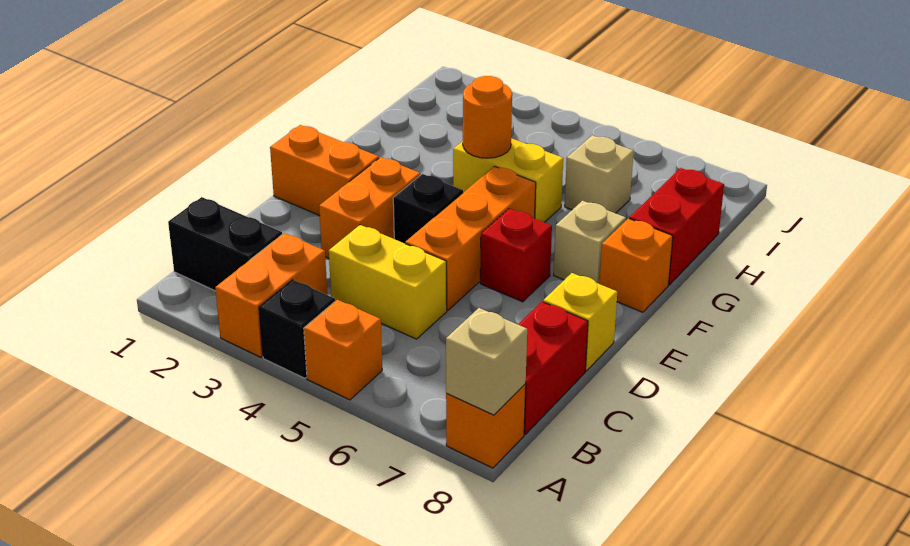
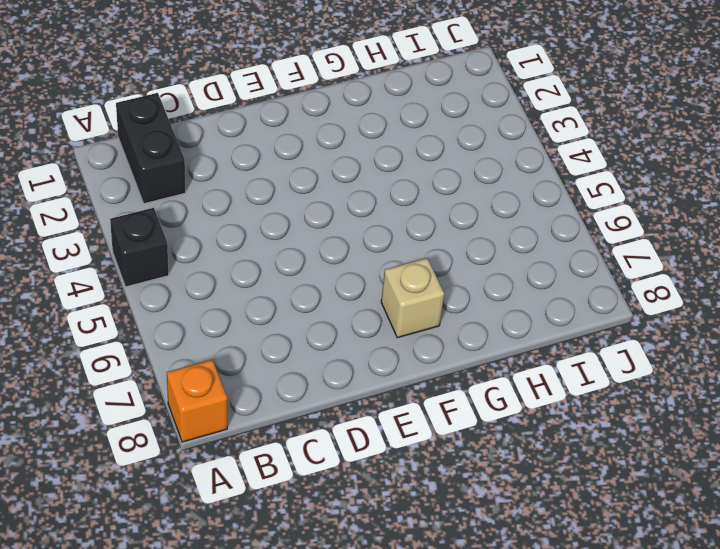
none -> orange brick A3:B3 level 1
none -> orange brick A5 level 1
none -> red brick B8:C8 level 1

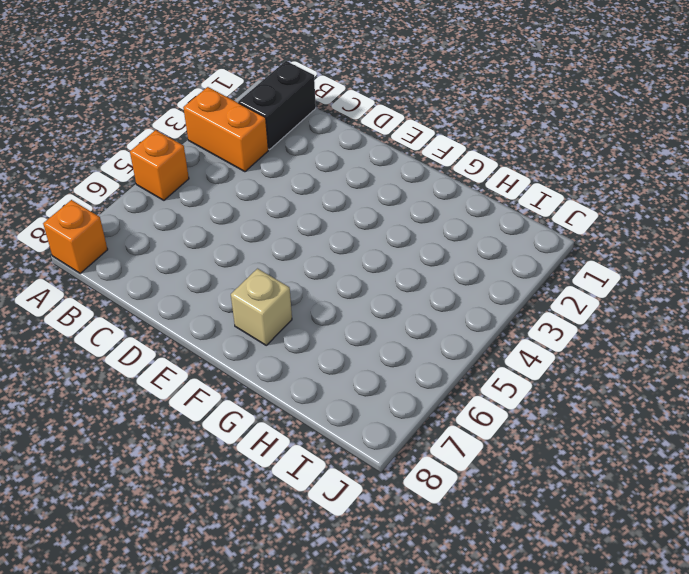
none -> black brick A4 level 1
none -> red brick B8:C8 level 1
none -> yellow brick C4:C5 level 1

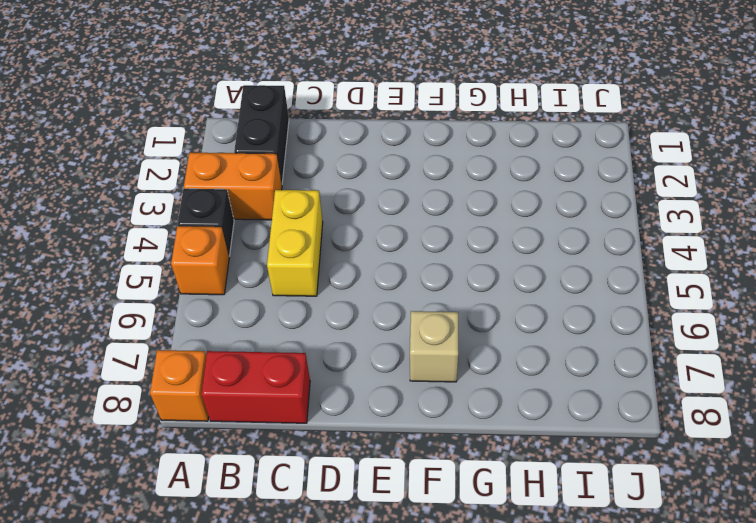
none -> orange brick D3:E3 level 1
none -> orange brick D5:F5 level 1
none -> yellow brick D8 level 1

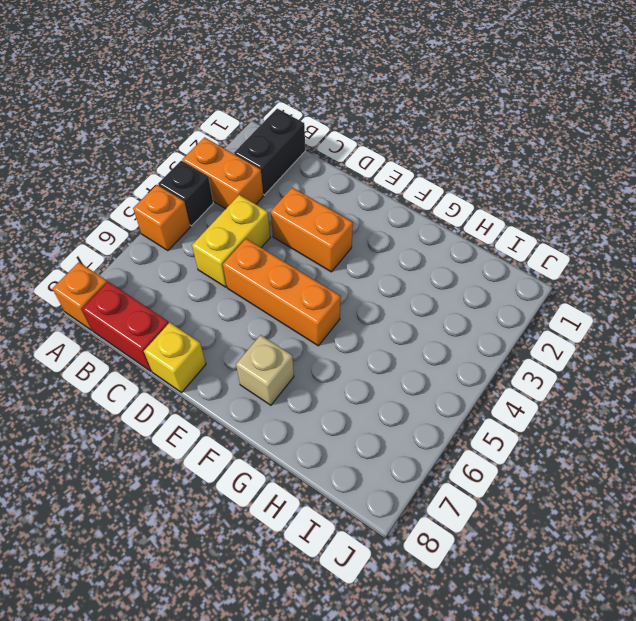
none -> orange brick E1:E2 level 1
none -> black brick E4 level 1
none -> red brick E6 level 1

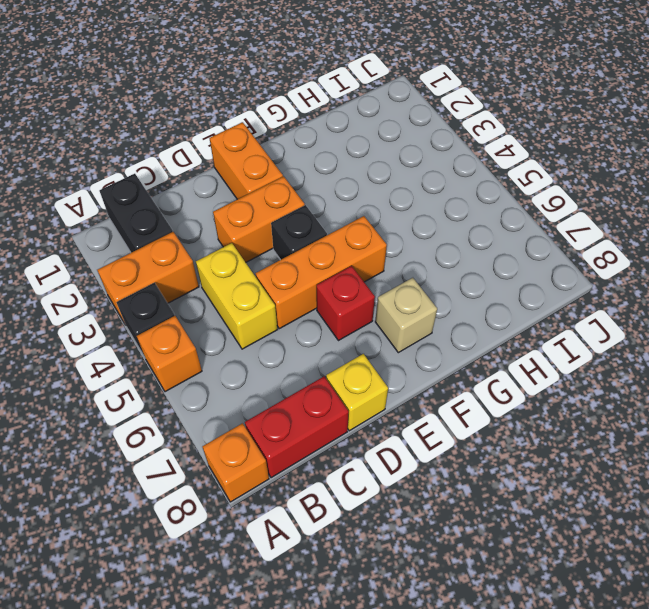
none -> orange brick F8 level 1
none -> yellow brick G4:G5 level 1
none -> red brick G8:H8 level 1

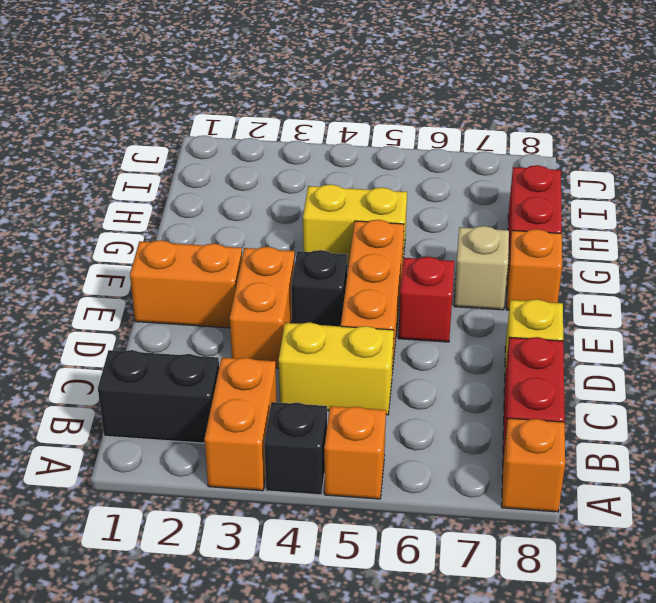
none -> tan brick H6 level 1
none -> tan brick A8 level 2
none -> orange round brick G4 level 2

